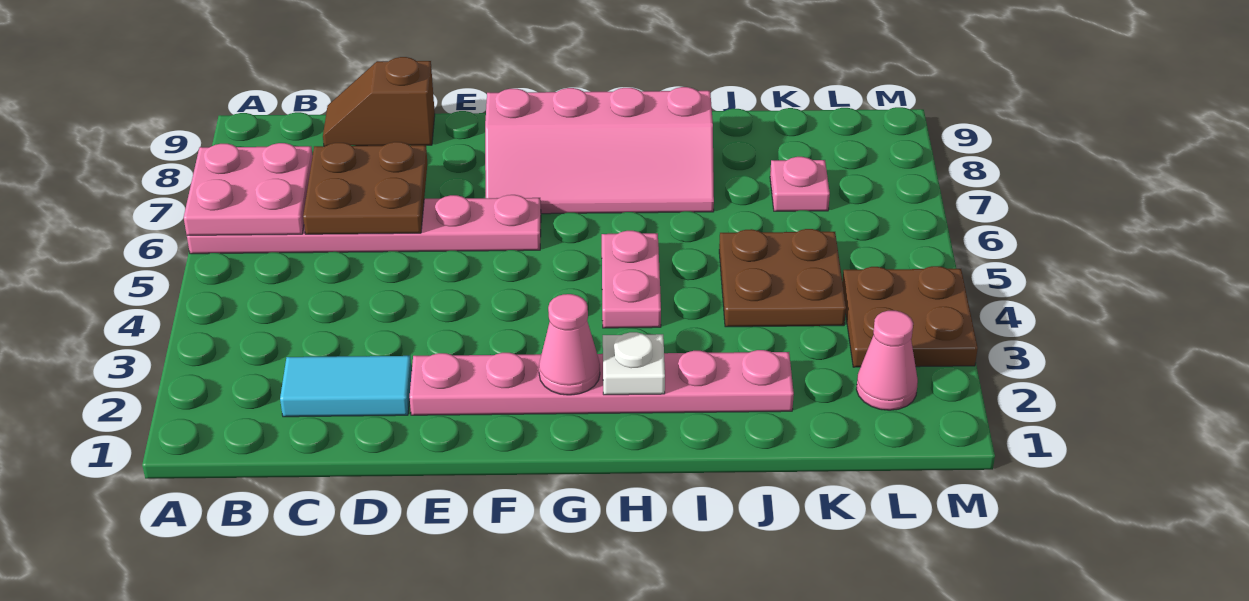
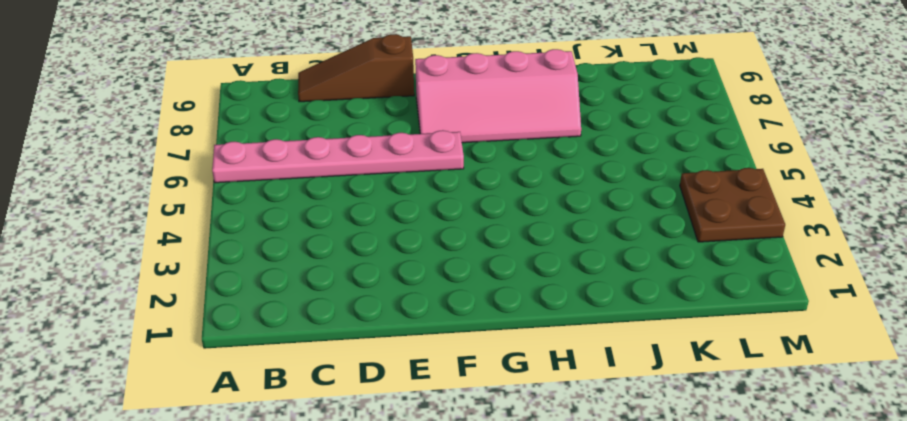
brown slope C9:E9 level 1 top E -> brown slope C9:D9 level 1 top D
none -> cyan tile C2:D2 level 1
none -> pink plate E2:J2 level 1
none -> pink plate H4:H5 level 1

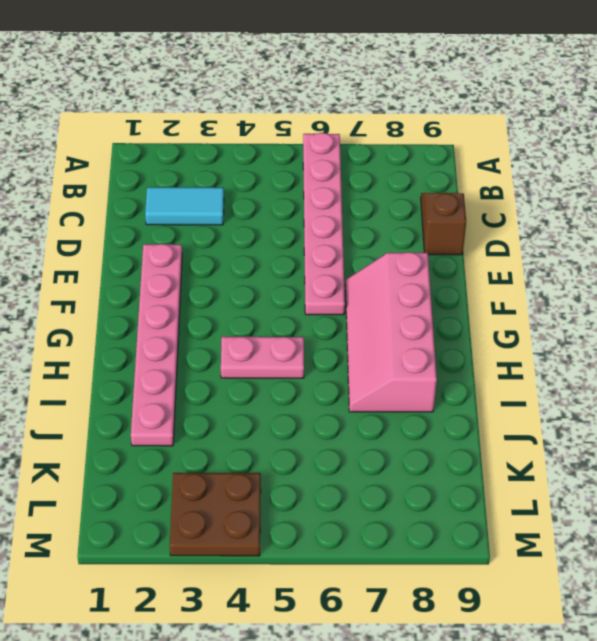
cyan tile C2:C3 level 1 -> cyan tile C2:D2 level 1
none -> brown plate J4:K5 level 1
none -> pink plate K7 level 1
none -> pink cone L2 level 1

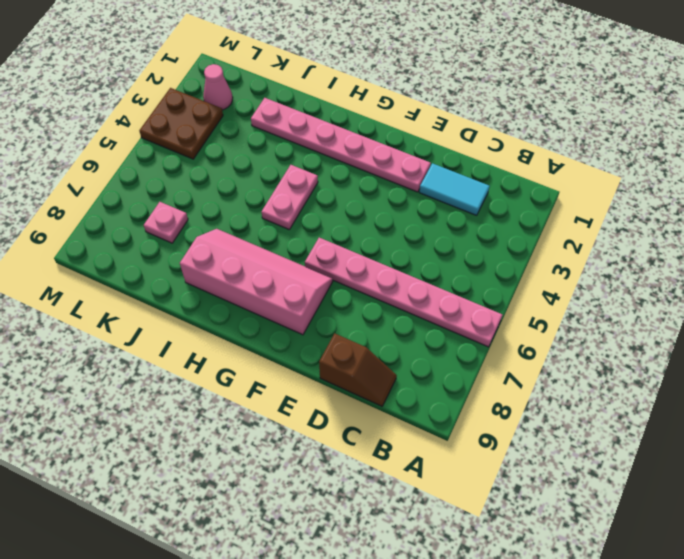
none -> brown plate J4:K5 level 1
none -> pink plate A6:B7 level 2
none -> brown plate C6:D7 level 2

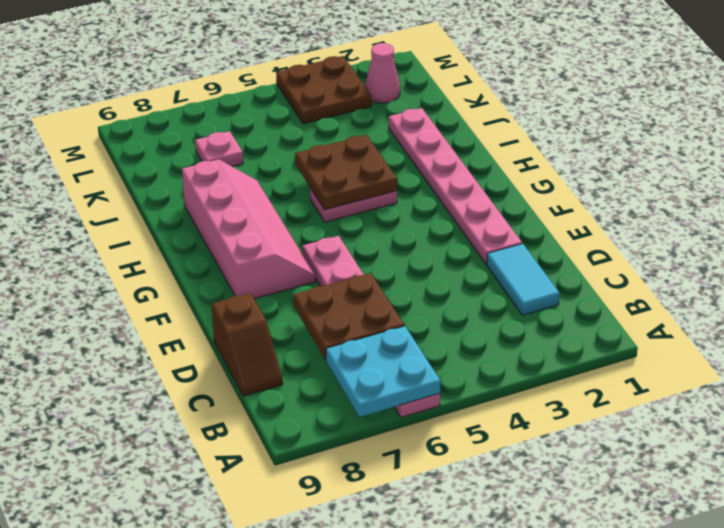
cyan plate A6:B7 level 2 -> pink plate A6:B7 level 2
brown plate H4:I5 level 2 -> brown plate J4:K5 level 1
none -> pink cone G2 level 2
none -> white plate H2 level 2

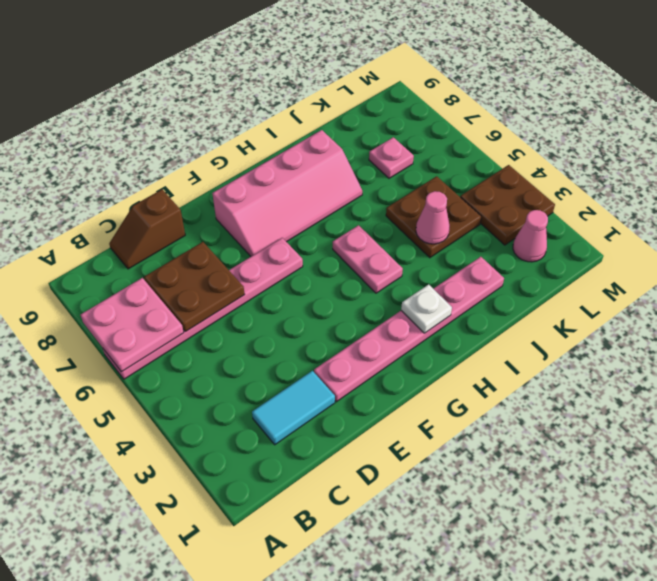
pink cone J4 level 2 -> pink cone G2 level 2

